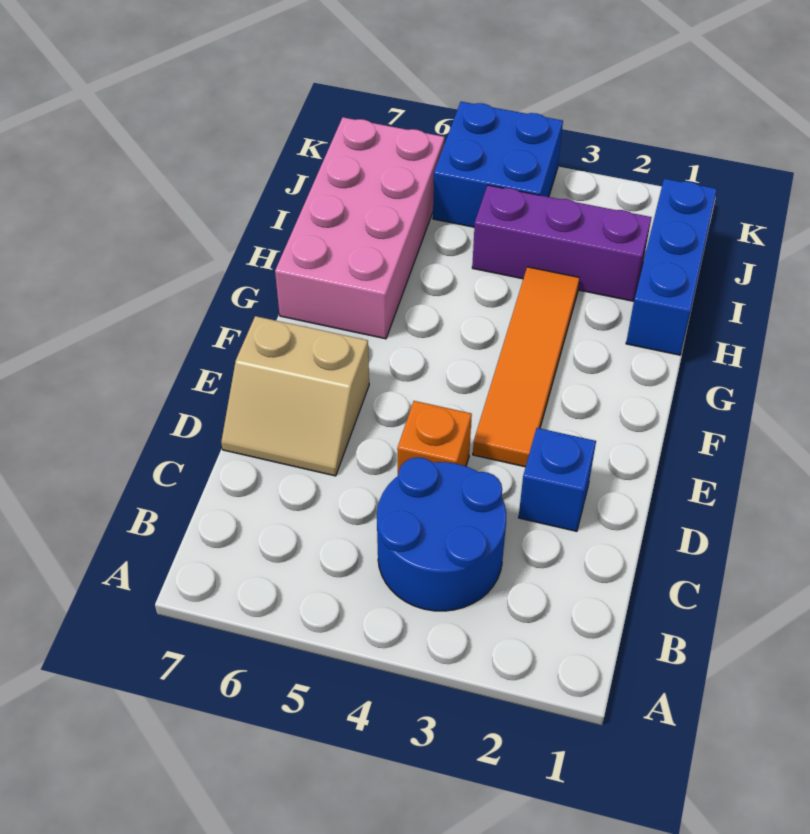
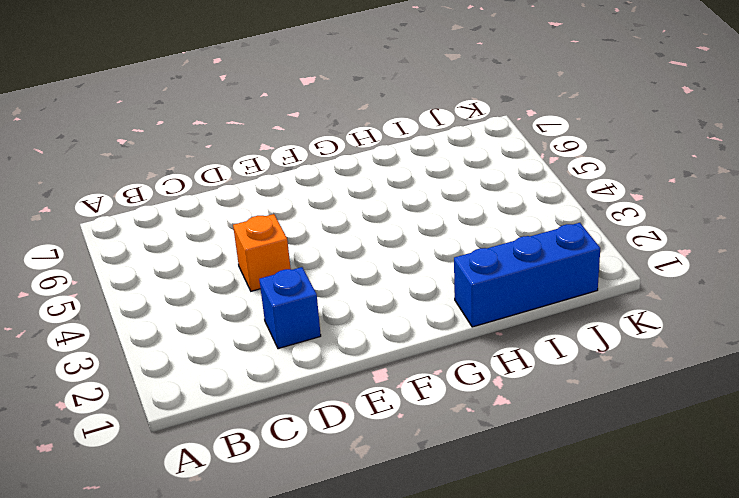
none -> blue round brick B3:C4 level 1
none -> tan slope D6:E7 level 1 top E

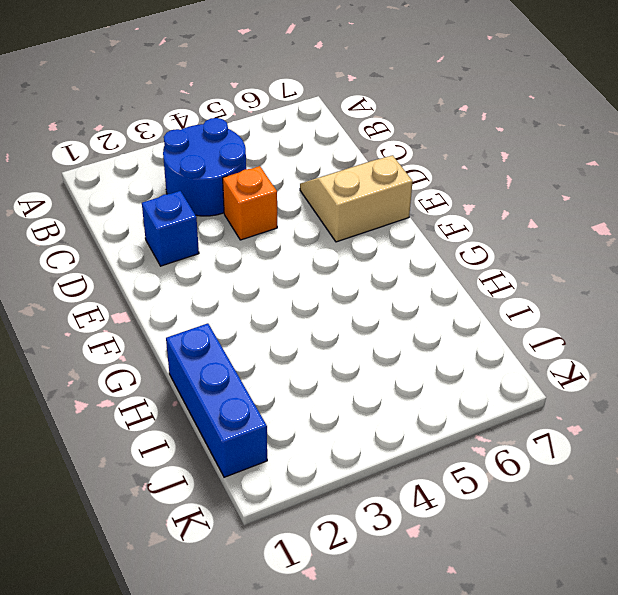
none -> orange tile E3:H3 level 1
none -> pink brick G6:J7 level 1

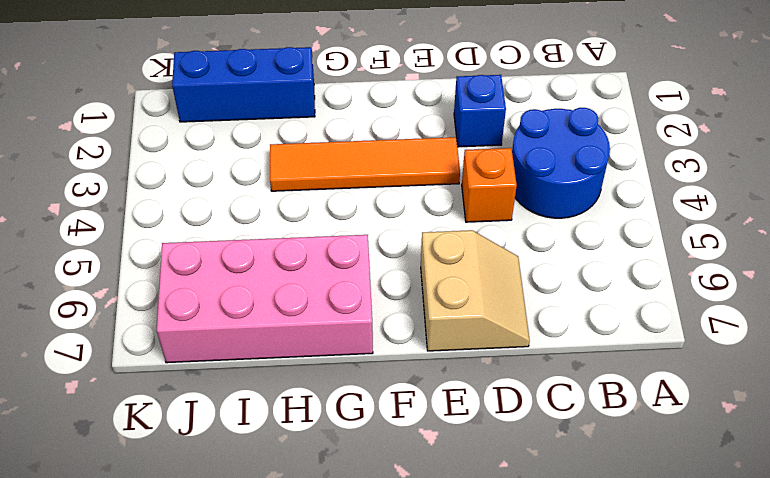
none -> purple brick I2:I4 level 1
none -> blue brick J4:K5 level 1

